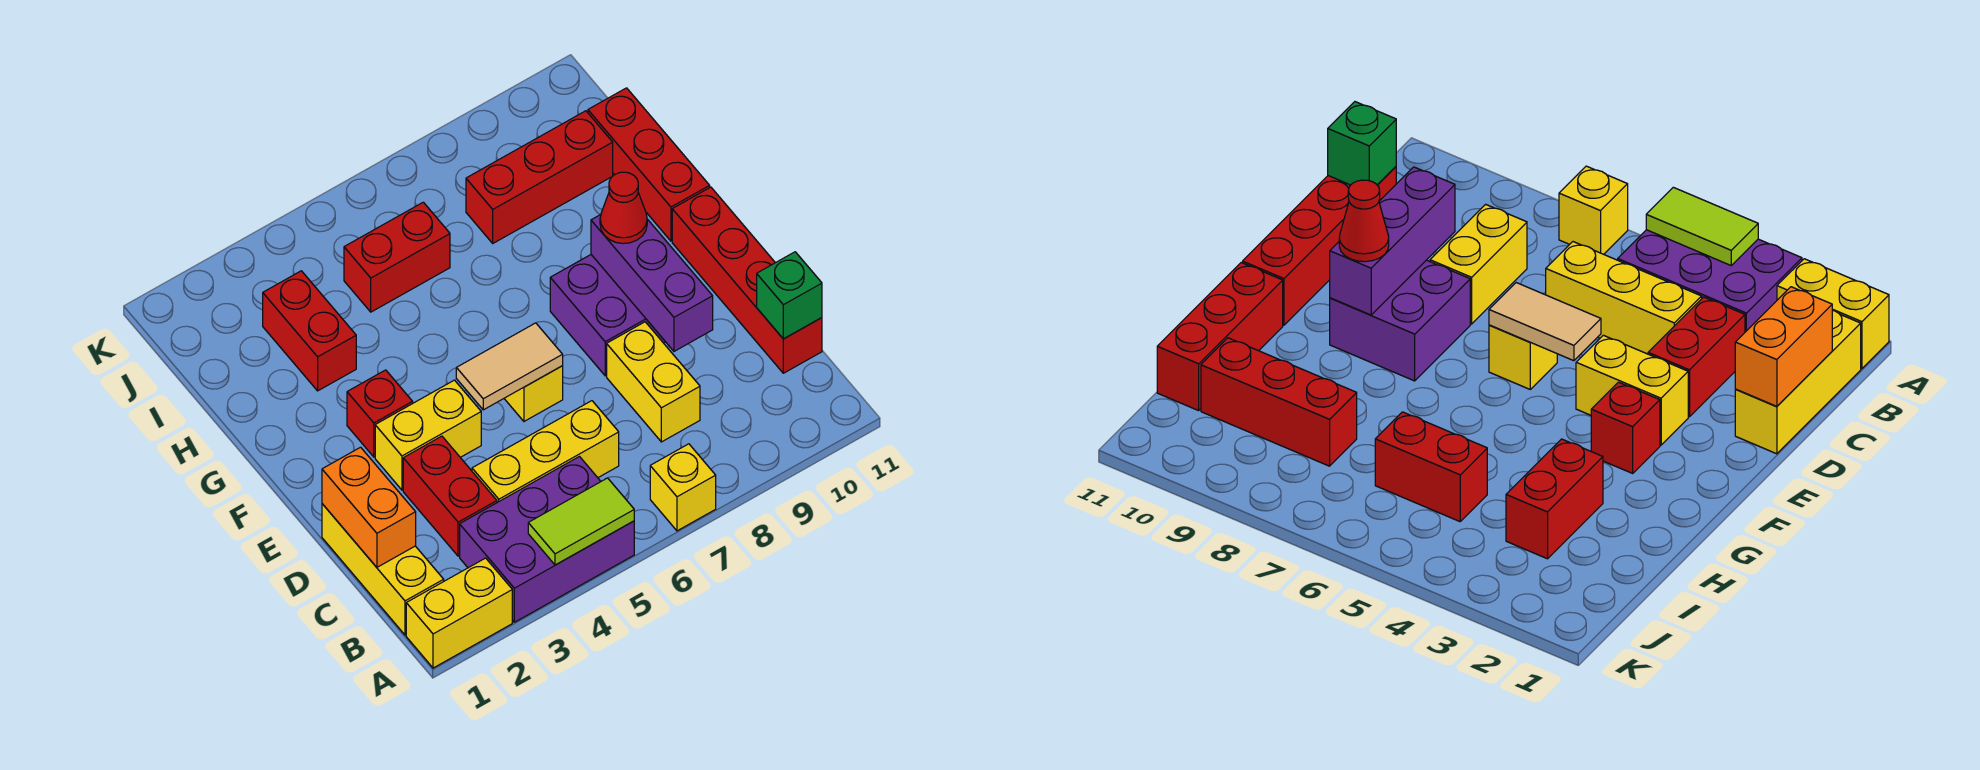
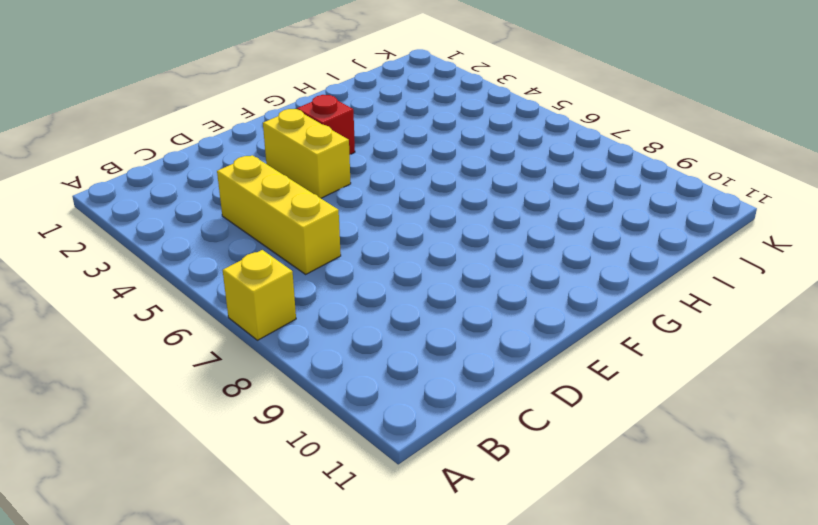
none -> yellow brick A1:A2 level 1
none -> purple brick A3:B5 level 1
none -> yellow brick B1:D1 level 1

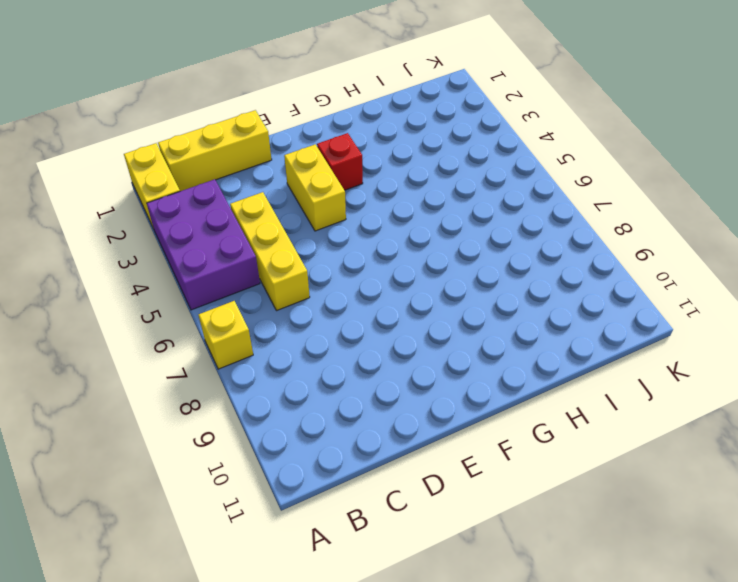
none -> red brick C3:D3 level 1
none -> yellow brick C8:D8 level 1
none -> red brick C11:F11 level 1

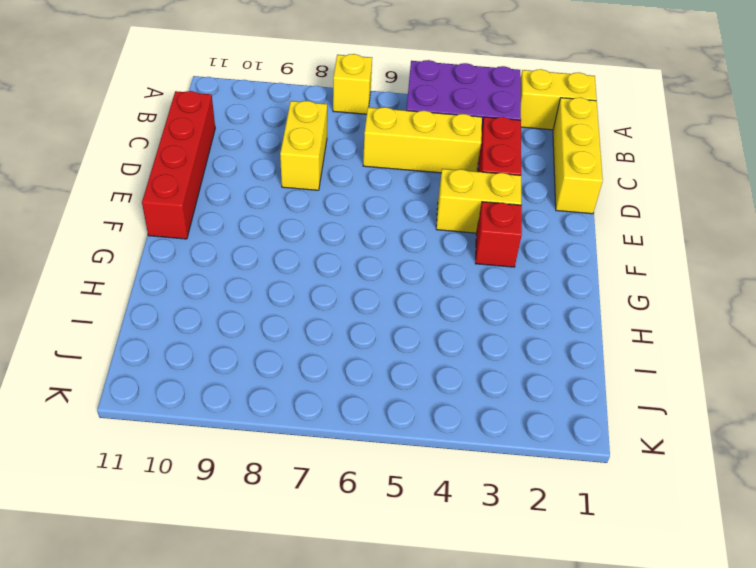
none -> yellow brick E6 level 1
none -> purple brick E8:F9 level 1
none -> red brick G11:I11 level 1

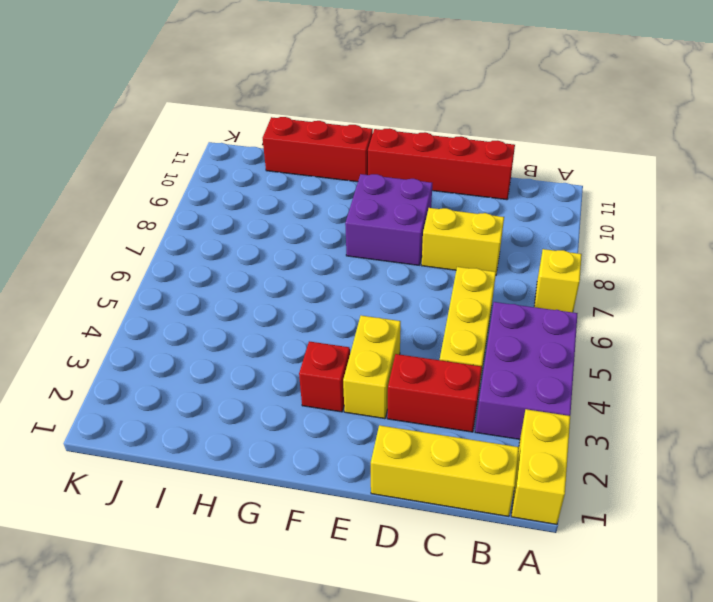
none -> yellow brick E6 level 1
none -> red brick H3:I3 level 1
none -> red brick I5:I6 level 1

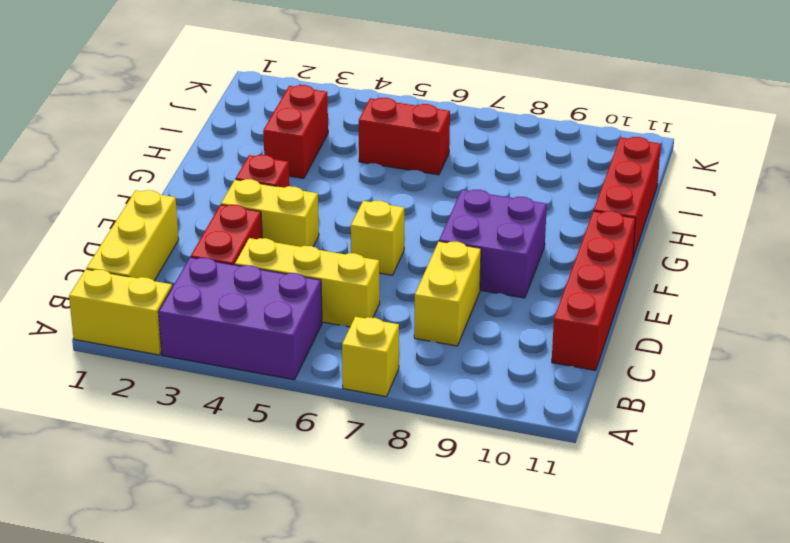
none -> red brick I8:I10 level 1
none -> lime tile A4:A5 level 2
none -> orange brick C1:D1 level 2

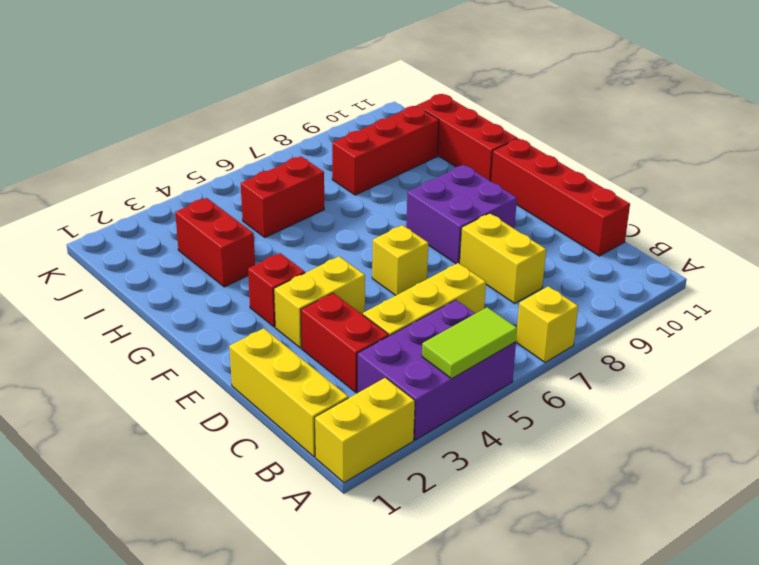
none -> orange brick C1:D1 level 2
none -> green brick C11 level 2
none -> purple brick D9:F9 level 2

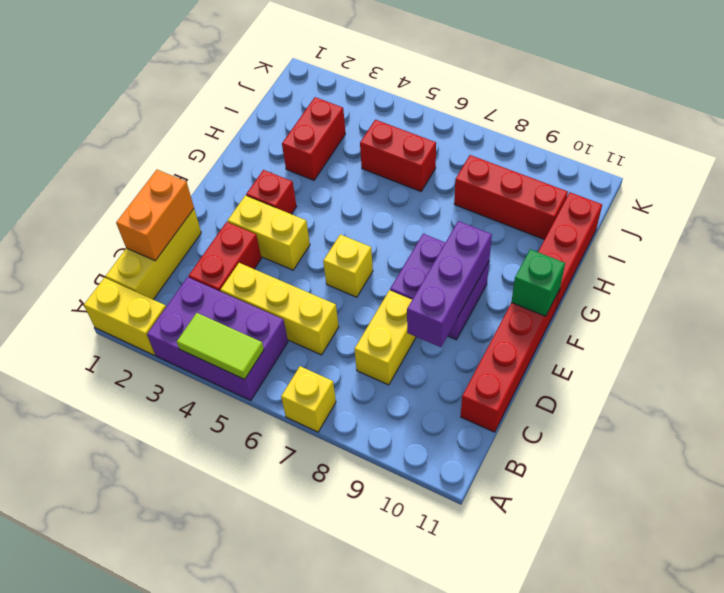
green brick F11 level 2 -> green brick C11 level 2
none -> tan tile E5:E6 level 2
none -> red cone F9 level 3

